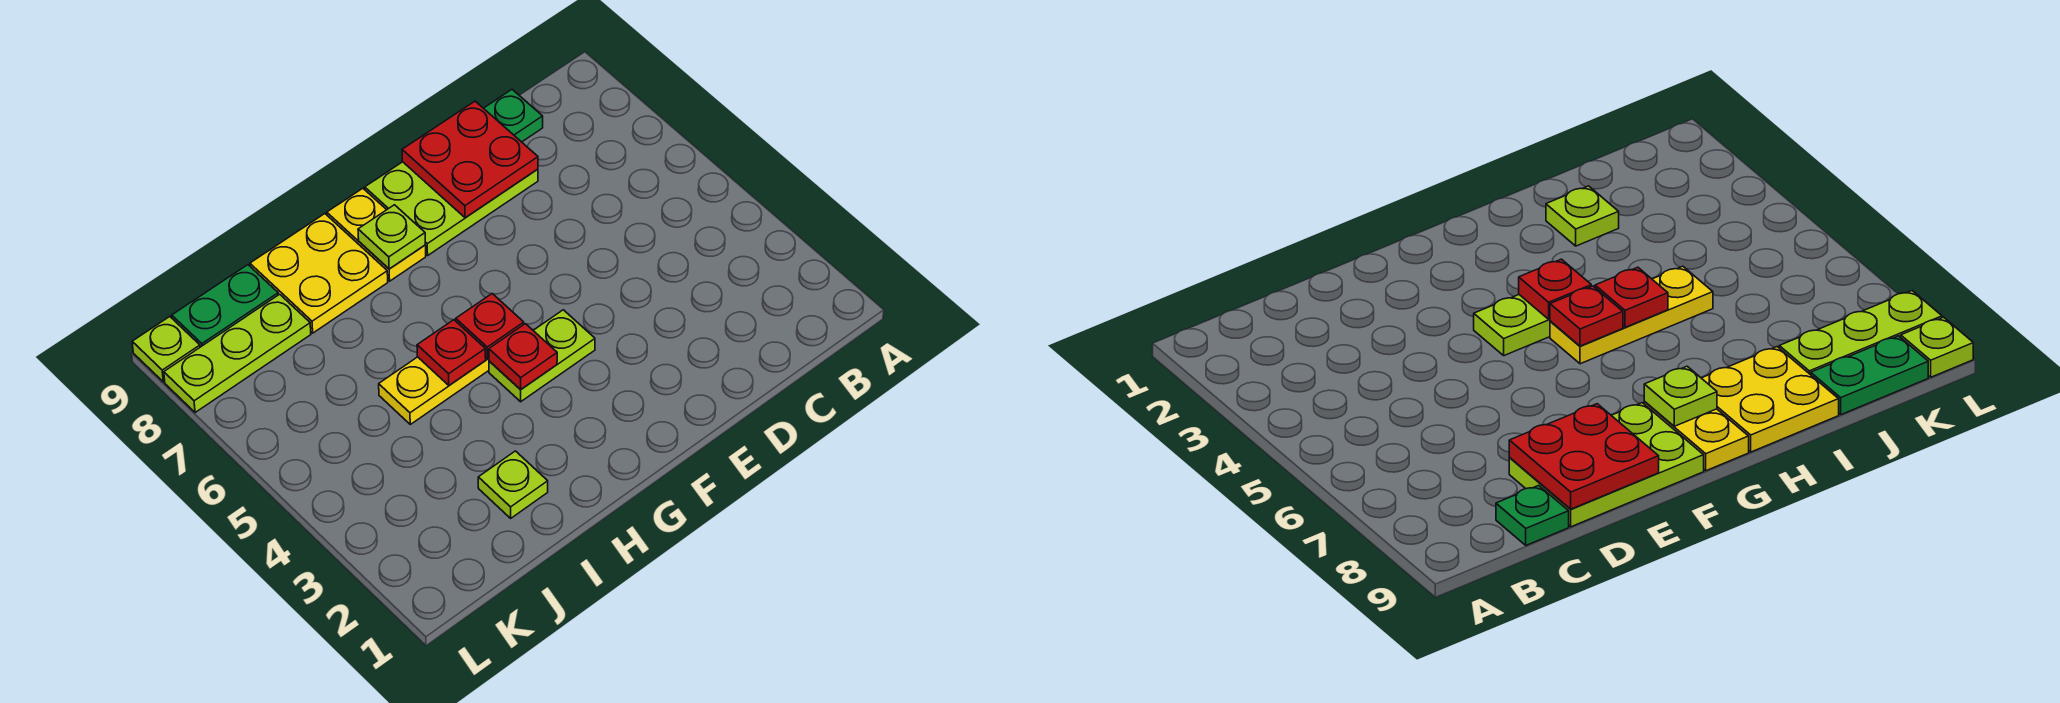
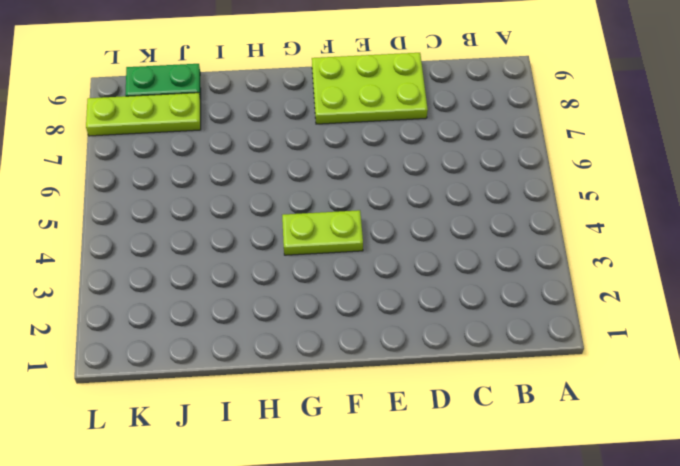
none -> green plate C9 level 1
none -> yellow plate G5:I5 level 1
none -> yellow plate G8:G9 level 1

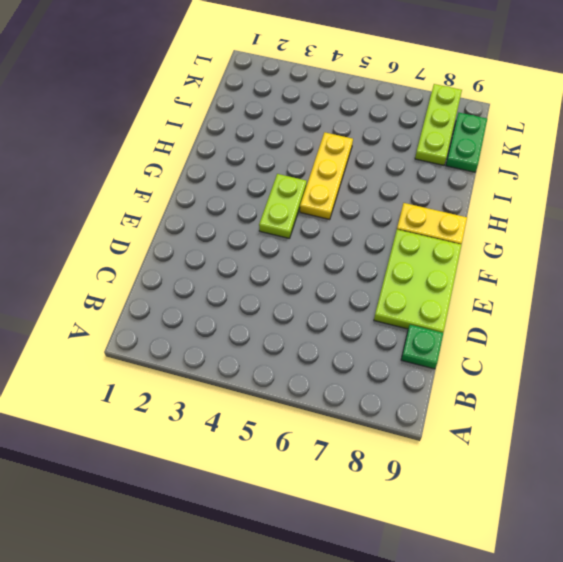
none -> yellow plate H8:I9 level 1
none -> lime plate I2 level 1
none -> lime plate L9 level 1

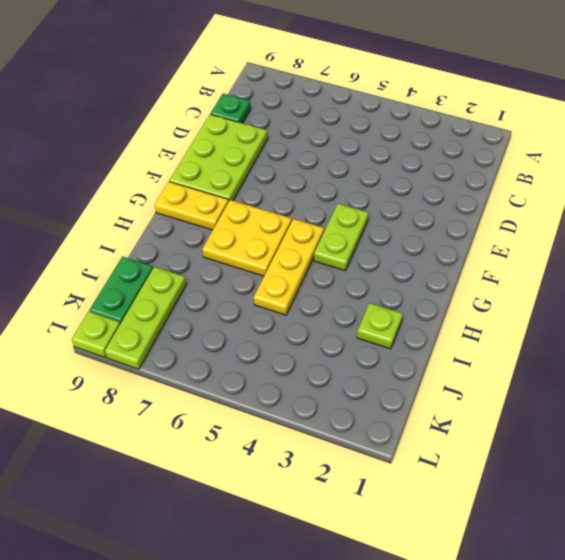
yellow plate G6:H7 level 1 -> yellow plate H8:I9 level 1
none -> red plate D8:E9 level 2
none -> red plate G4 level 2
none -> red plate G5 level 2

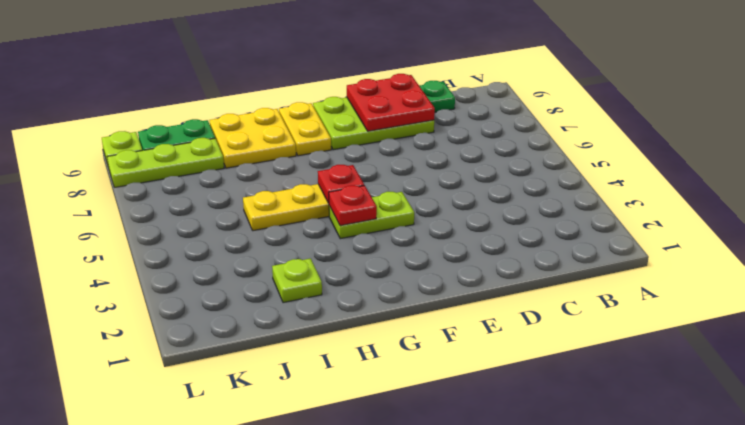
none -> lime plate G8 level 2
none -> red plate H5 level 2

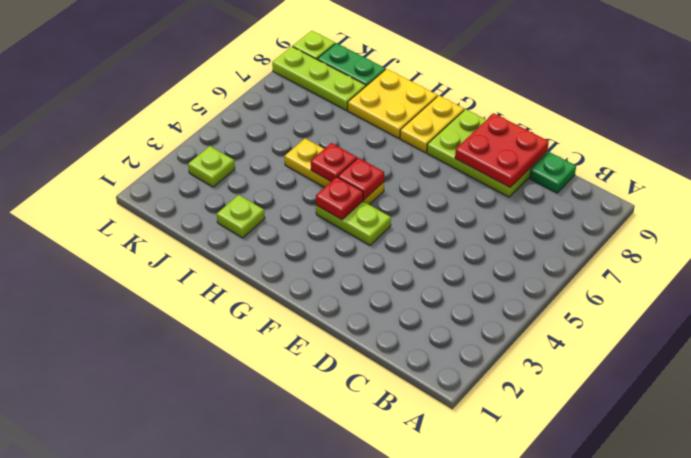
lime plate K3 level 1 -> lime plate G8 level 2

